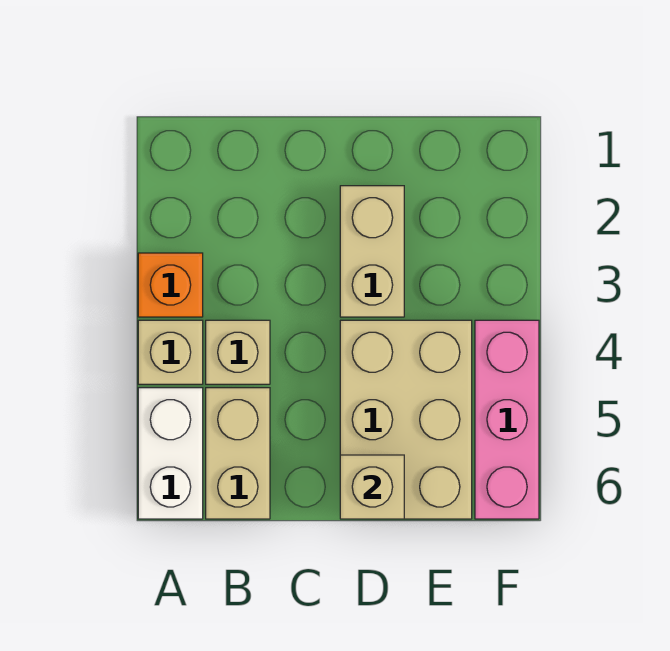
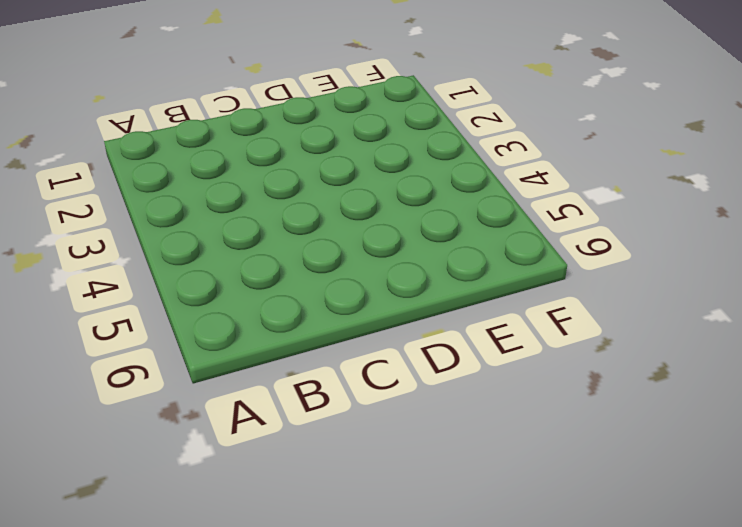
none -> orange brick A3 level 1
none -> tan brick A4 level 1

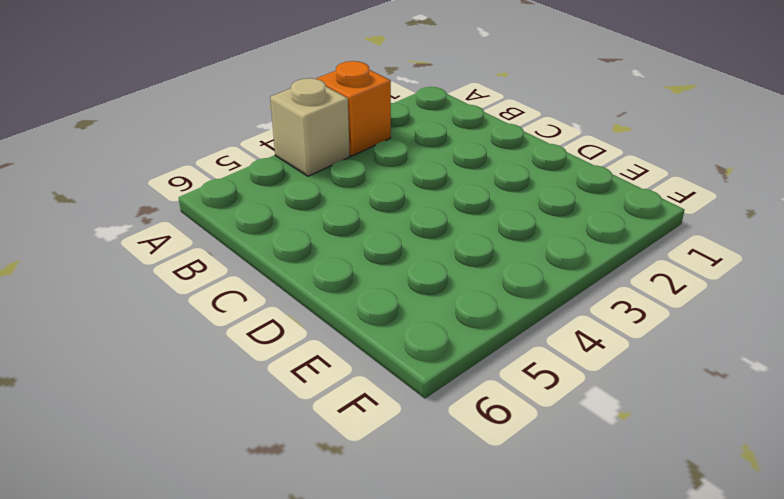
none -> white brick A5:A6 level 1
none -> tan brick B4 level 1

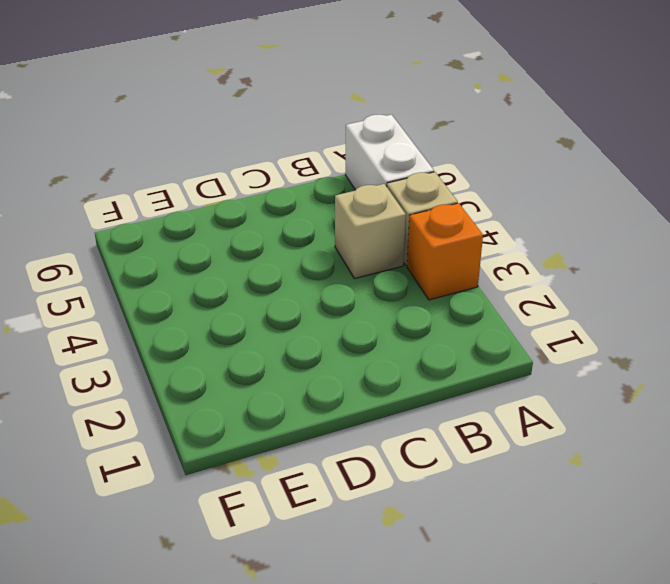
none -> tan brick B5:B6 level 1
none -> tan brick D2:D3 level 1

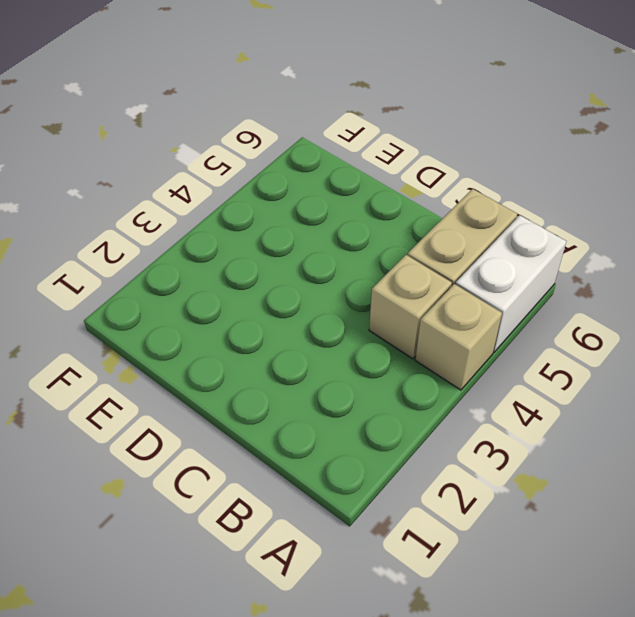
none -> orange brick A3 level 1
none -> tan brick D2:D3 level 1

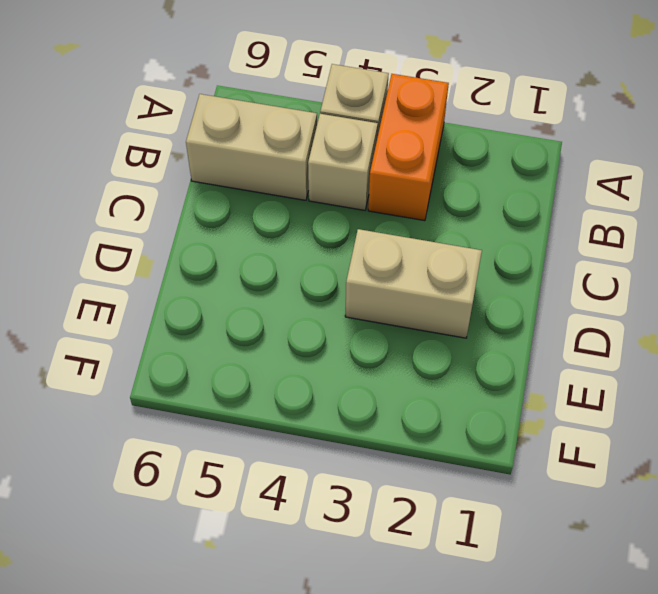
orange brick A3:B3 level 1 -> orange brick A3 level 1
none -> white brick A5:A6 level 1
none -> tan brick D4:E6 level 1

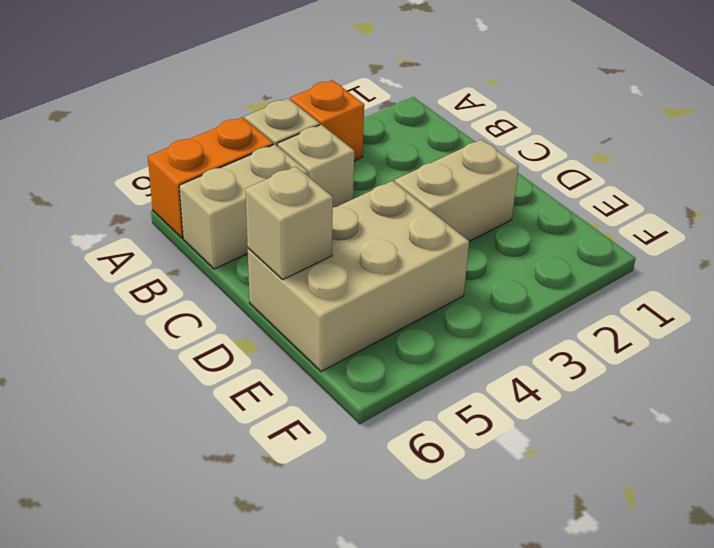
orange brick A5:A6 level 1 -> white brick A5:A6 level 1
none -> pink brick F4:F6 level 1

